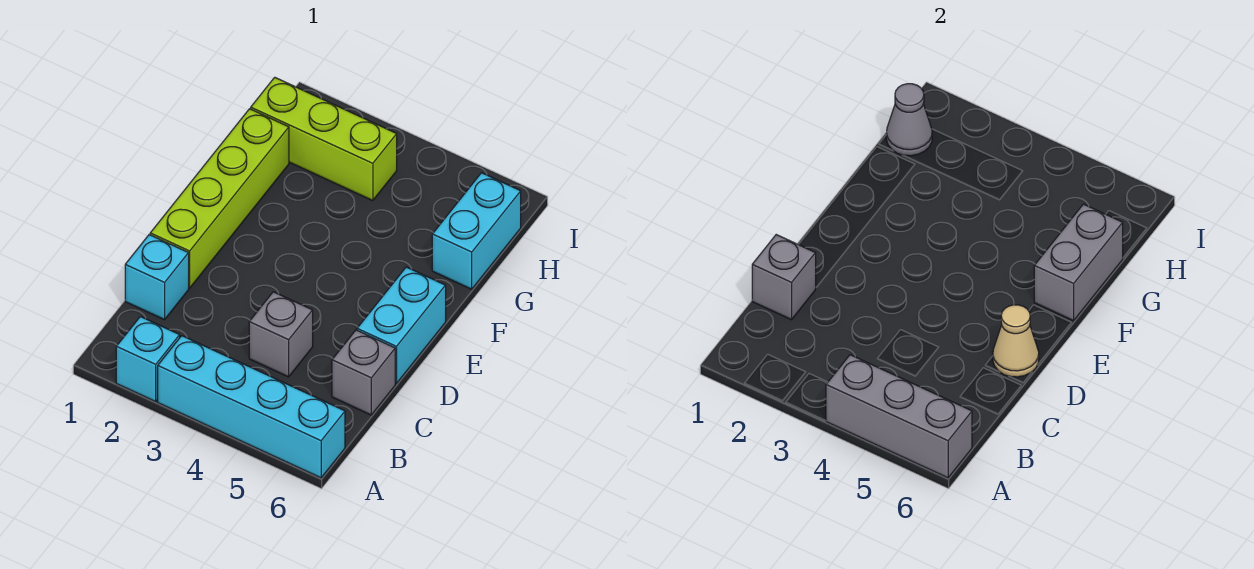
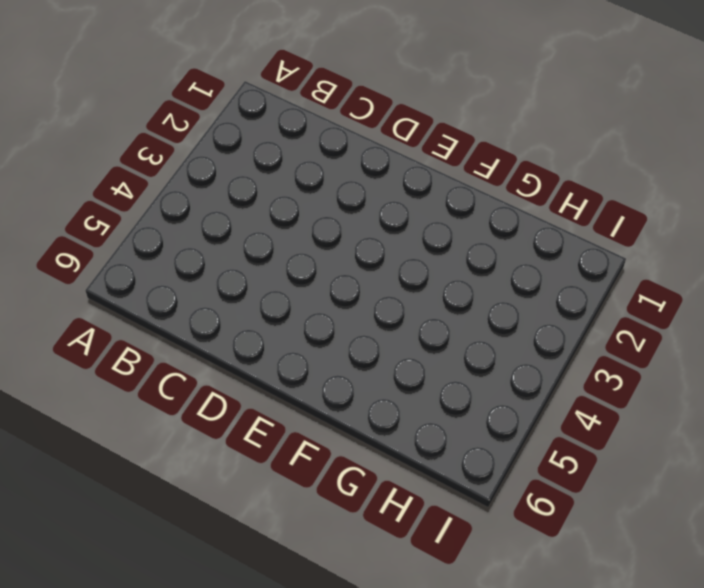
none -> cyan brick A2 level 1
none -> cyan brick A3:A6 level 1
none -> cyan brick C1 level 1

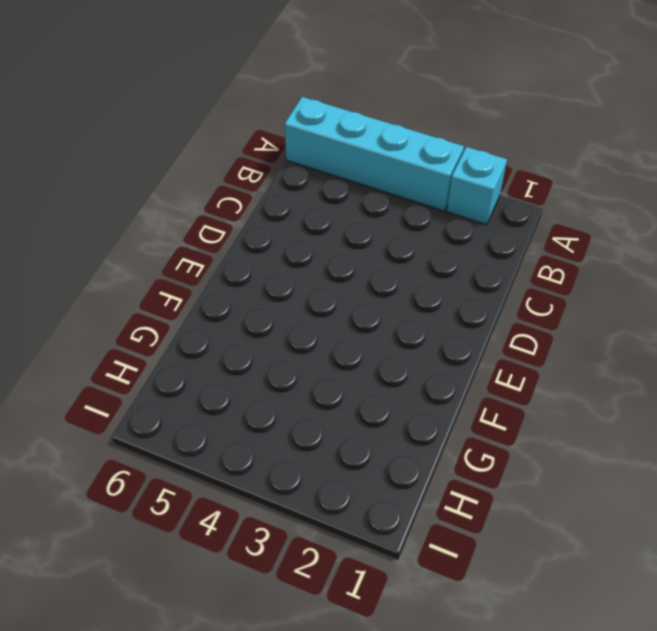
none -> cyan brick C1 level 1
none -> grey brick C4 level 1
none -> grey brick C6 level 1

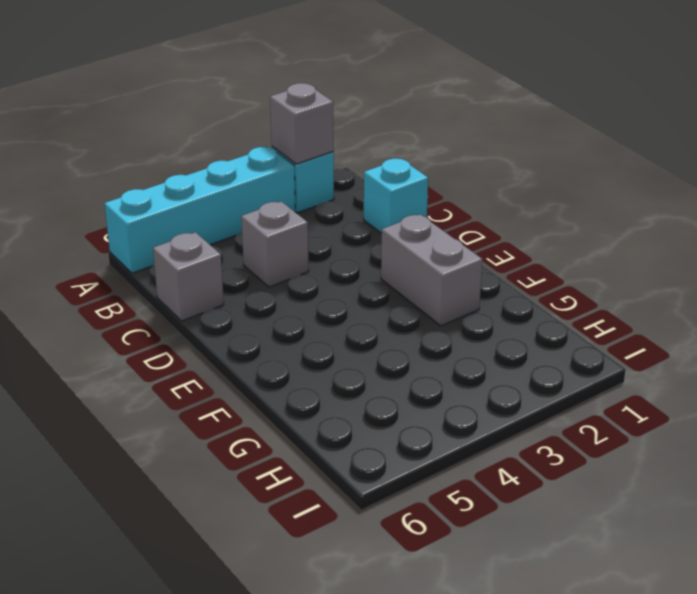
grey brick A2 level 2 -> grey brick C1 level 2
grey brick E2:F2 level 1 -> grey brick F6:G6 level 2
none -> lime brick D1:G1 level 1
none -> cyan brick D6:E6 level 1
none -> cyan brick G6:H6 level 1

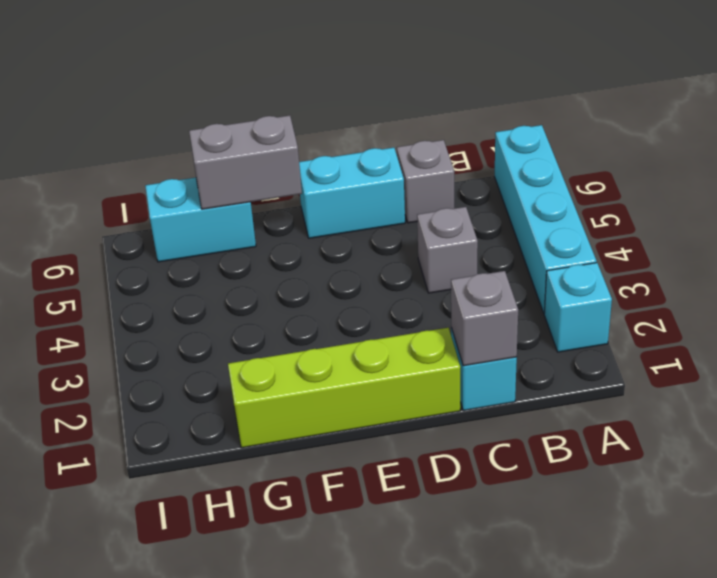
none -> lime brick H1:H3 level 1
none -> grey brick A4:A6 level 2
none -> tan cone D6 level 2

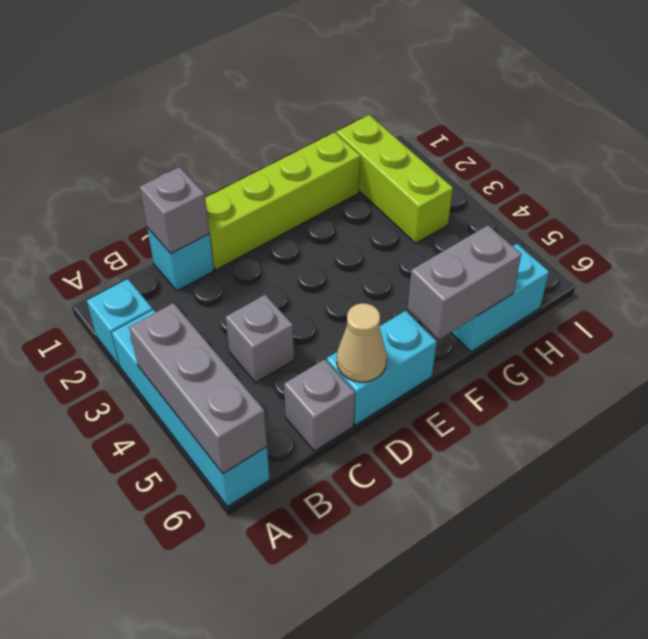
none -> grey cone H1 level 2

